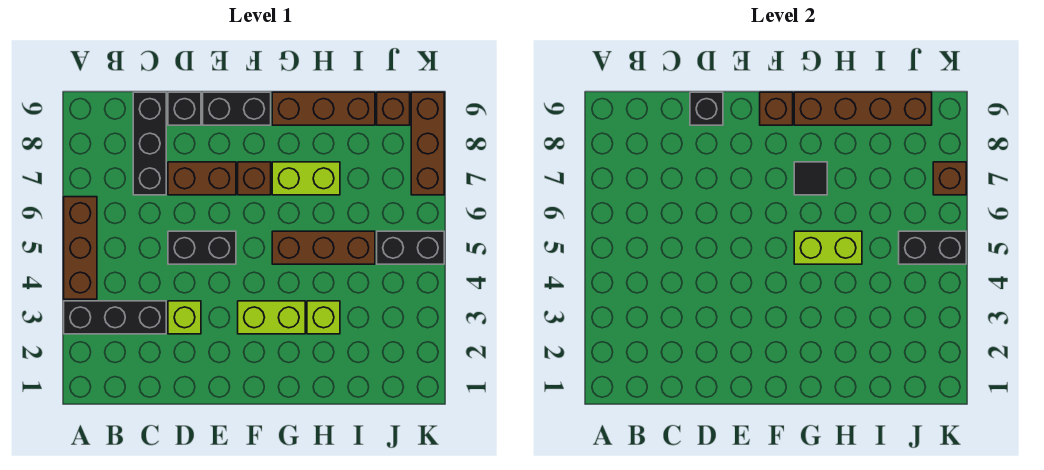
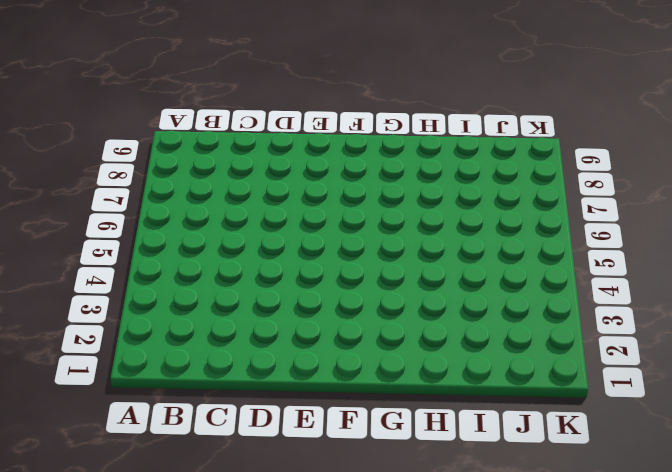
none -> black brick A3:C3 level 1
none -> brown brick A4:A6 level 1
none -> black brick C7:C9 level 1

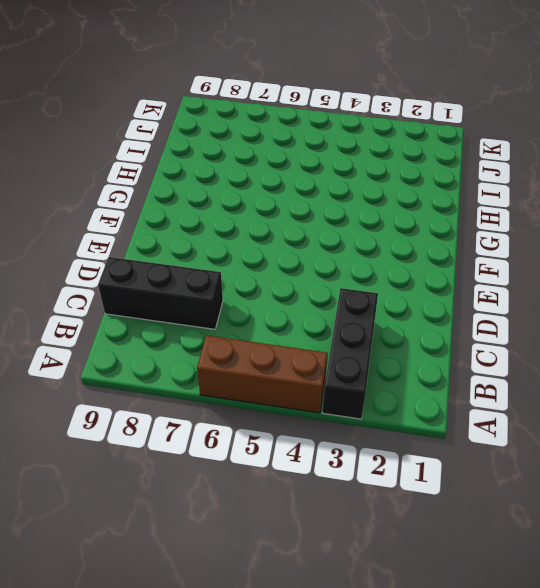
none -> lime brick D3 level 1
none -> black brick D5:E5 level 1
none -> brown brick D7:E7 level 1

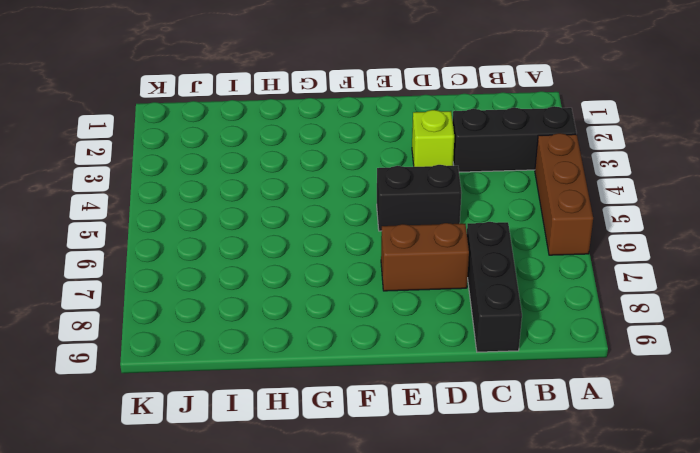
none -> black brick D9 level 1
none -> black brick E9:F9 level 1
none -> lime brick F3:G3 level 1

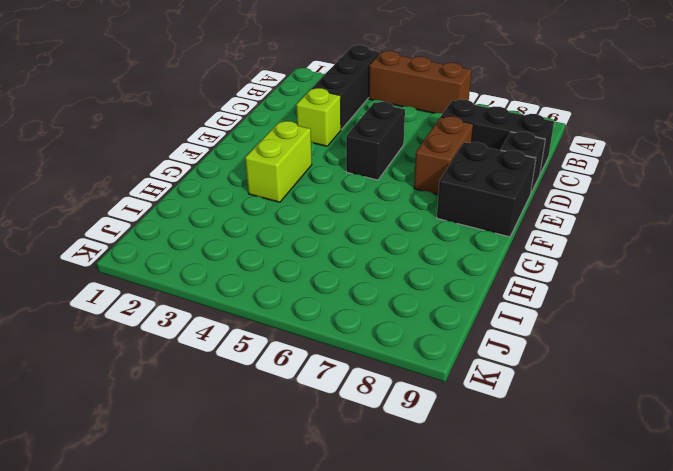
black brick E8:F9 level 1 -> black brick E9:F9 level 1
none -> brown brick F7 level 1
none -> brown brick G5:I5 level 1
none -> lime brick G7:H7 level 1

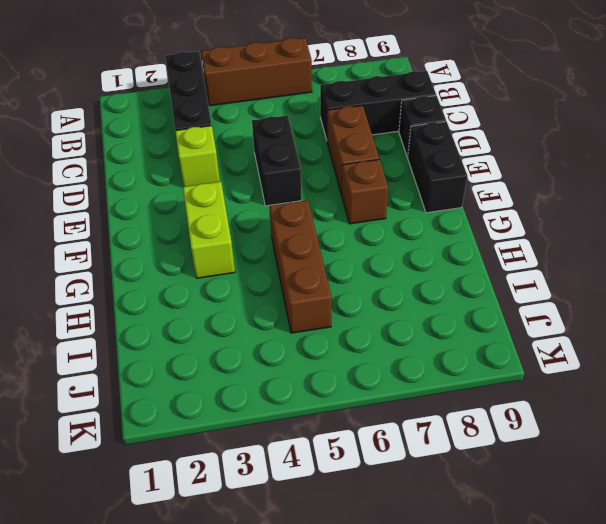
none -> lime brick G7:H7 level 1
none -> brown brick G9:I9 level 1
none -> lime brick H3 level 1

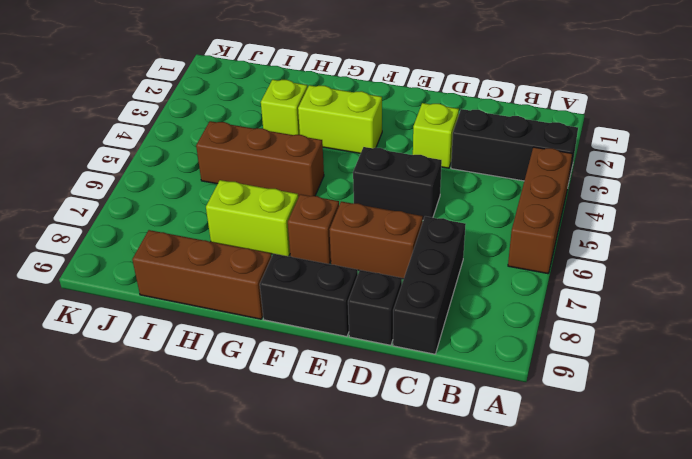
none -> black brick J5:K5 level 1
none -> brown brick J9 level 1
none -> brown brick K7:K9 level 1

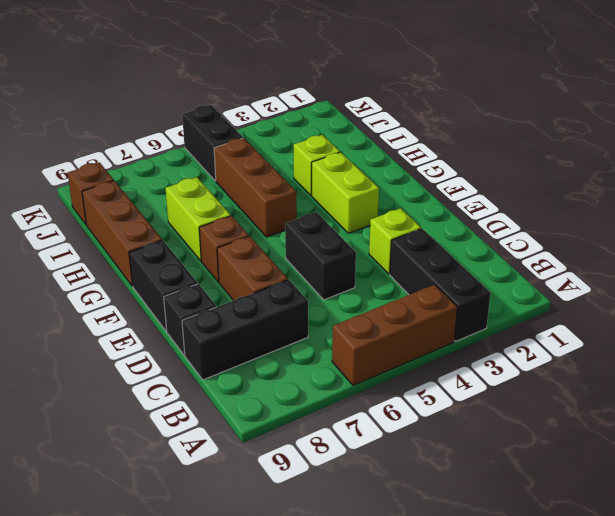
none -> brown brick K7:K9 level 1
none -> black brick D9 level 2
none -> brown brick F9 level 2

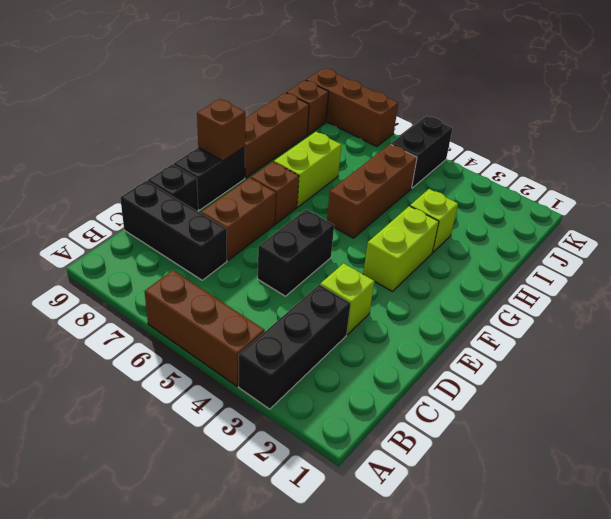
none -> black brick D9 level 2
none -> lime brick G5:H5 level 2
none -> black tile G7 level 2

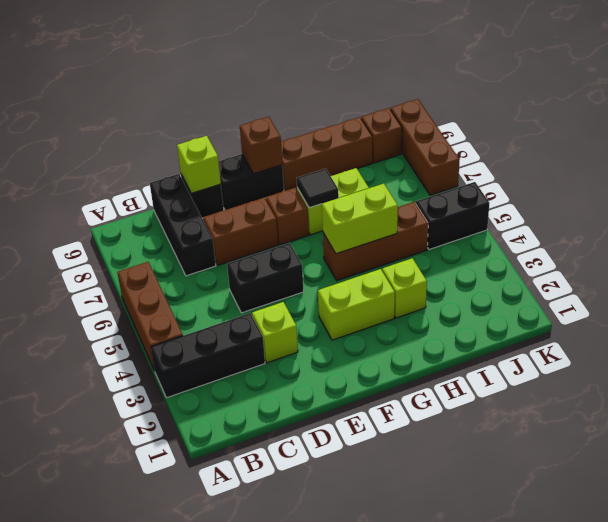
lime brick D9 level 2 -> black brick D9 level 2
none -> brown brick G9:J9 level 2
none -> black brick J5:K5 level 2
none -> brown brick K7 level 2

